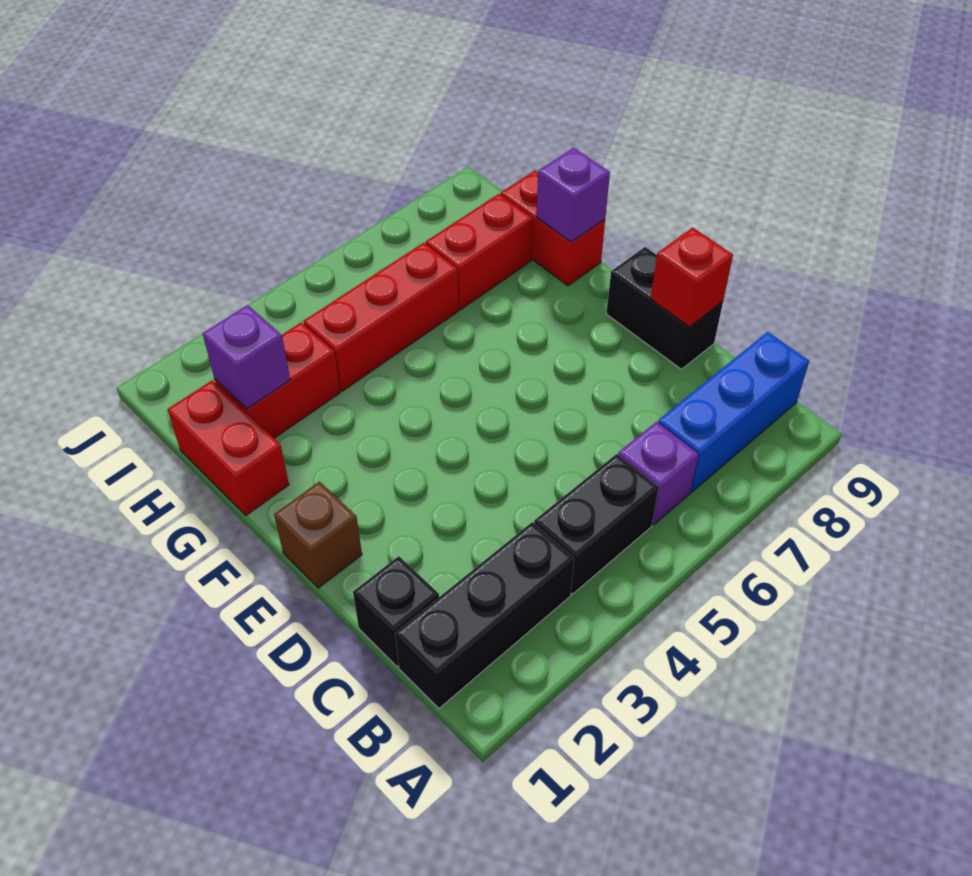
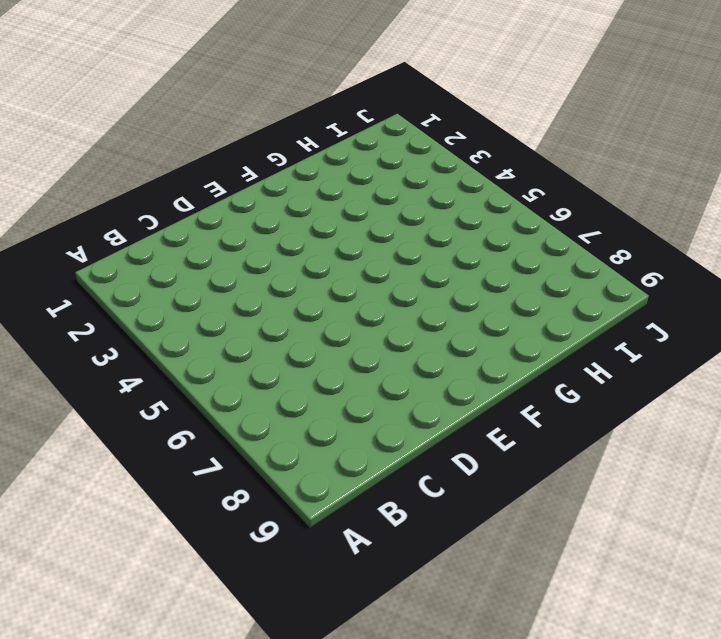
none -> black brick B1:B3 level 1
none -> black brick B4:B5 level 1
none -> purple brick B6 level 1

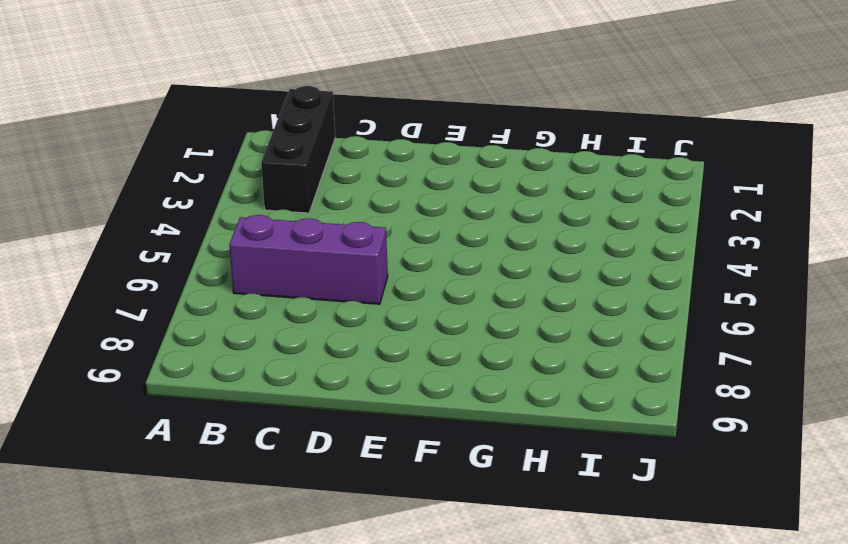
purple brick B6:D6 level 1 -> purple brick B6 level 1
none -> black brick B4:B5 level 1
none -> blue brick B7:B9 level 1
none -> black brick C1 level 1

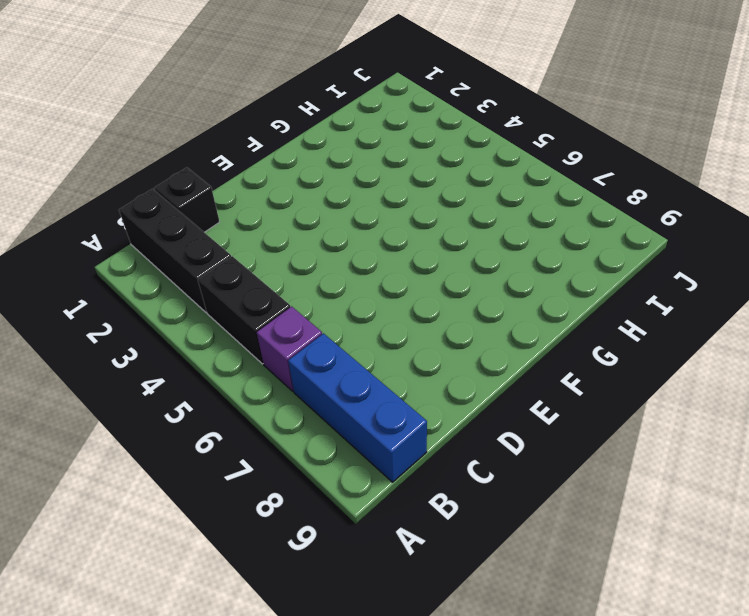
none -> black brick D9:E9 level 1
none -> brown brick E1 level 1
none -> red brick G1:H1 level 1

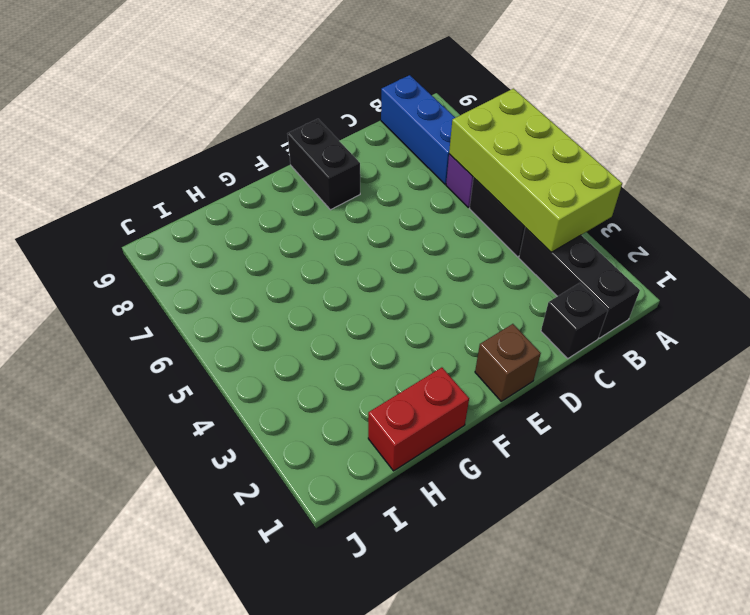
lime brick A3:B6 level 2 -> none
black brick E8:E9 level 1 -> black brick D9:E9 level 1
none -> red brick G9:H9 level 1
none -> red brick H2:H3 level 1
none -> red brick H4:H6 level 1

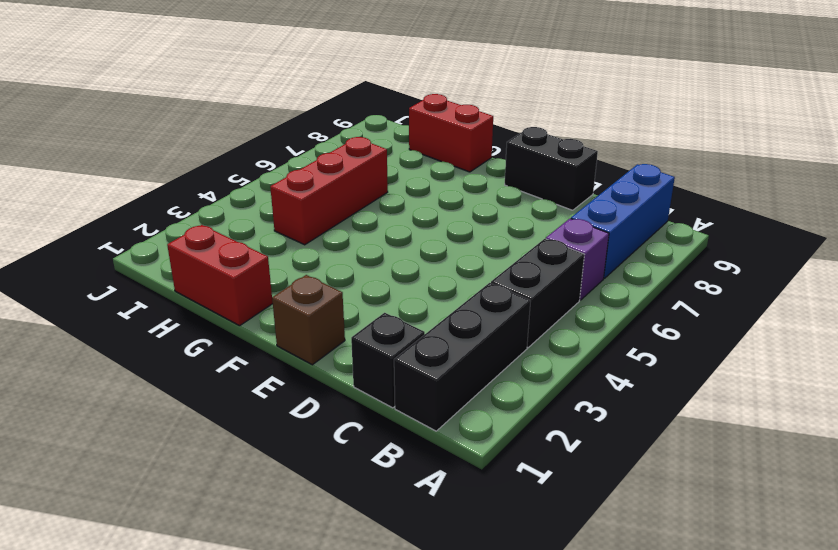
none -> red brick H2:H3 level 1
none -> red brick H7:H8 level 1
none -> red brick D9 level 2

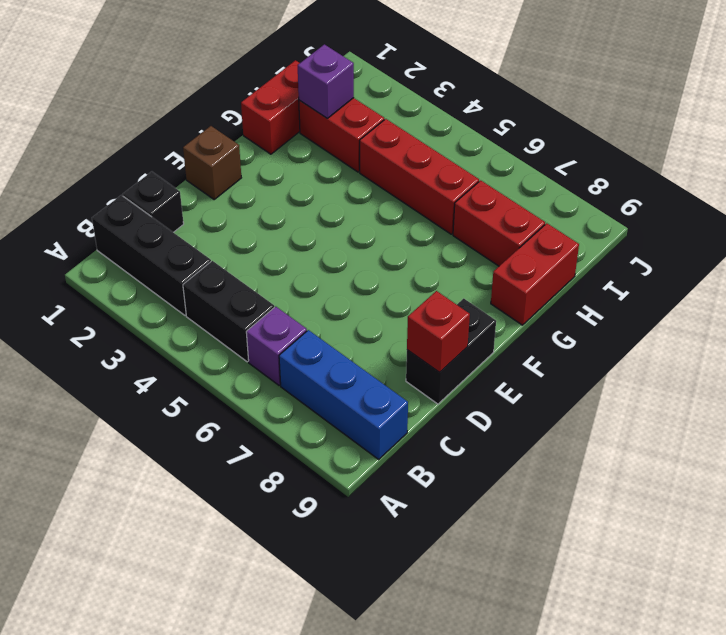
none -> purple brick G9 level 2

